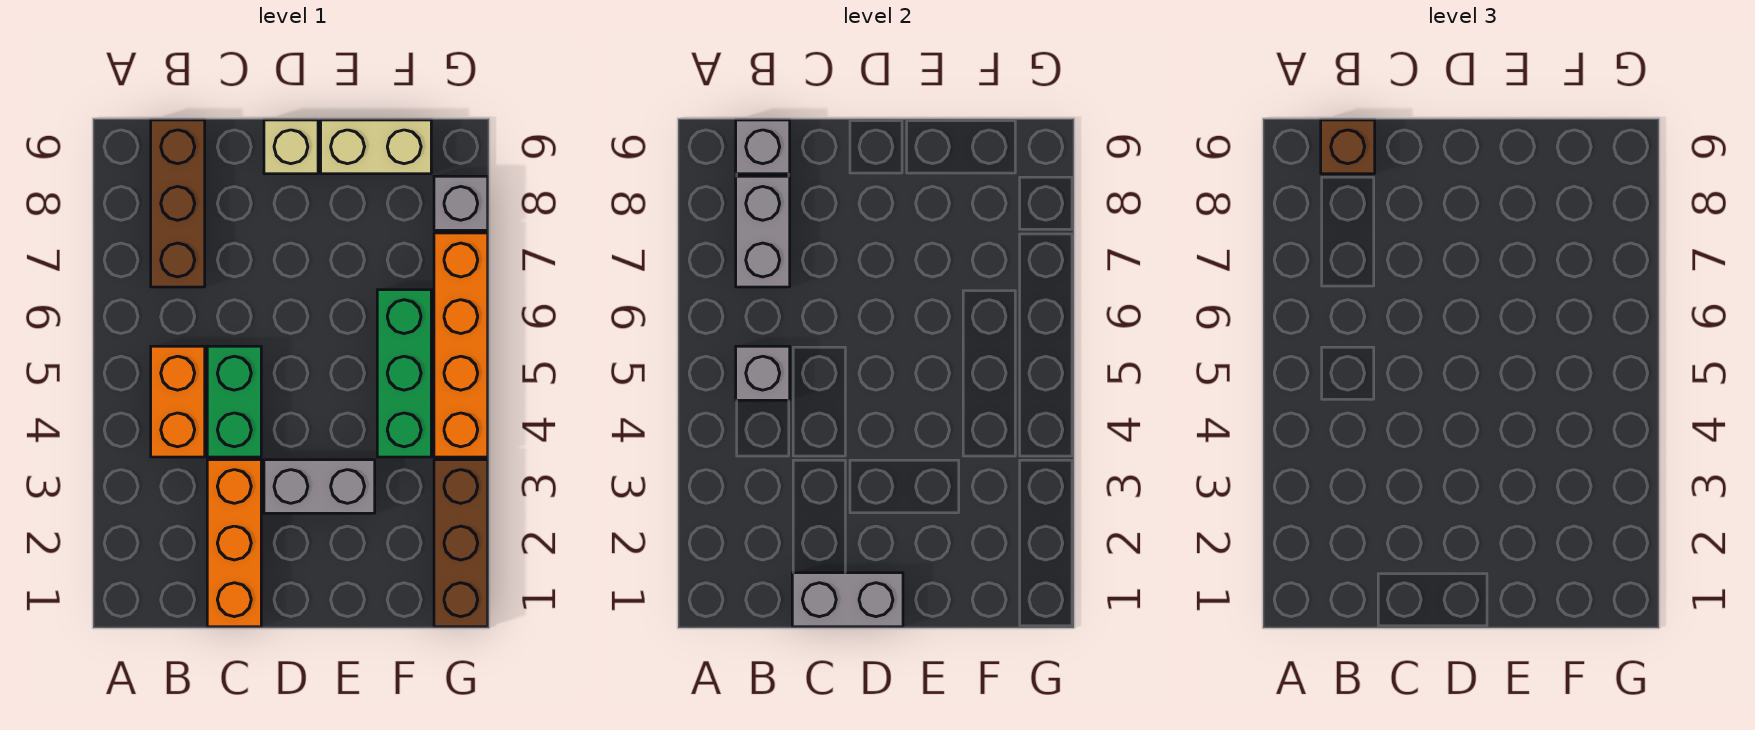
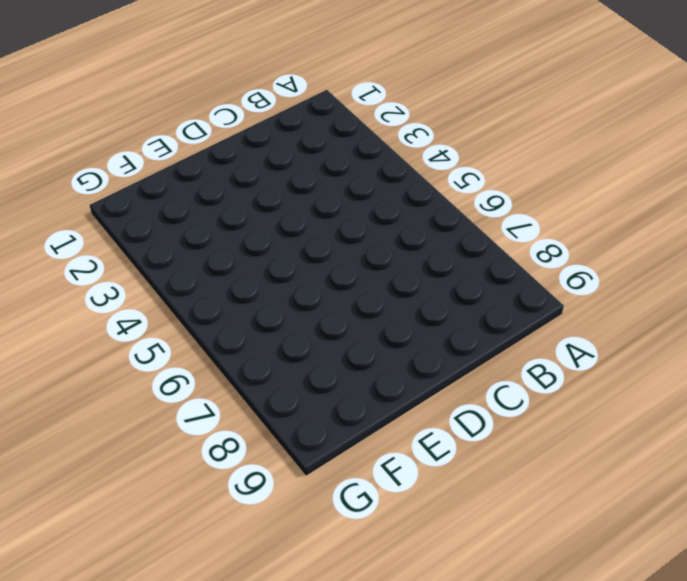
none -> orange brick B4:B5 level 1
none -> brown brick B7:B9 level 1
none -> orange brick C1:C3 level 1

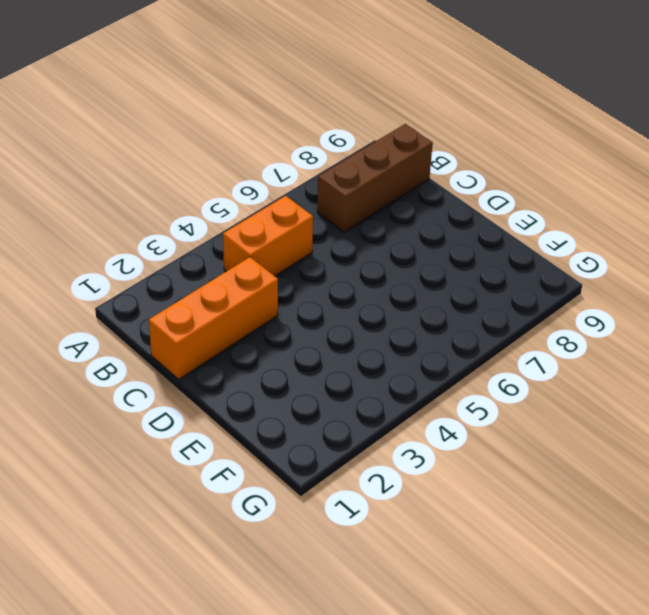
none -> green brick C4:C5 level 1
none -> grey brick D3:E3 level 1
none -> tan brick D9 level 1

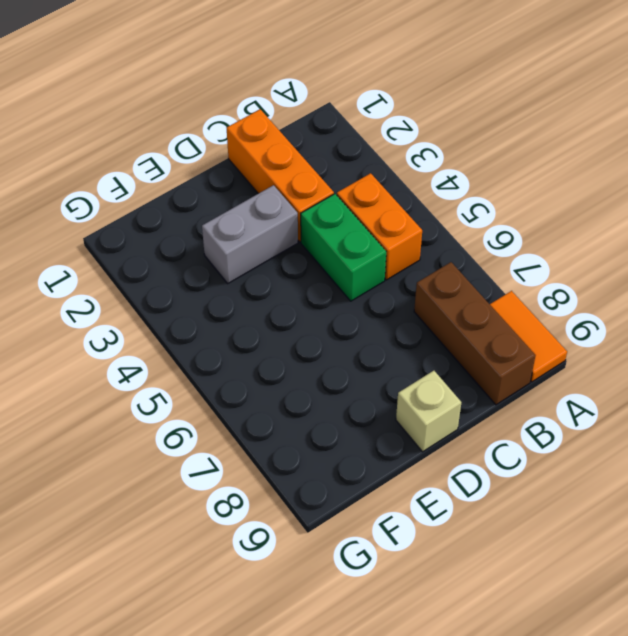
orange tile A8:A9 level 1 -> none
none -> tan brick E9:F9 level 1
none -> green brick F4:F6 level 1
none -> brown brick G1:G3 level 1

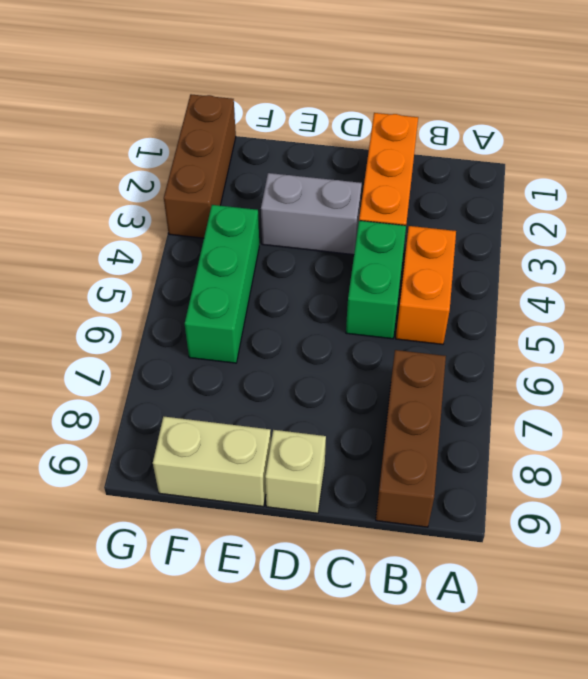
none -> orange brick G4:G7 level 1
none -> grey brick G8 level 1
none -> grey brick B5 level 2

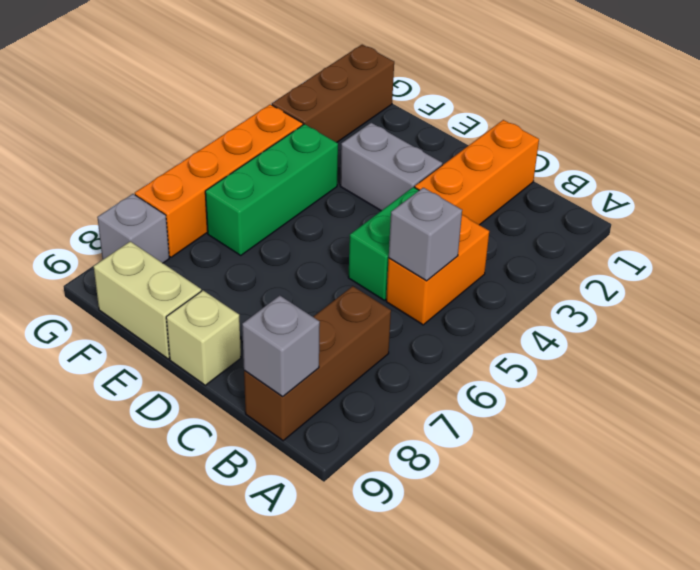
none -> grey brick B7:B8 level 2
none -> grey brick C1:D1 level 2
none -> brown brick B9 level 3

